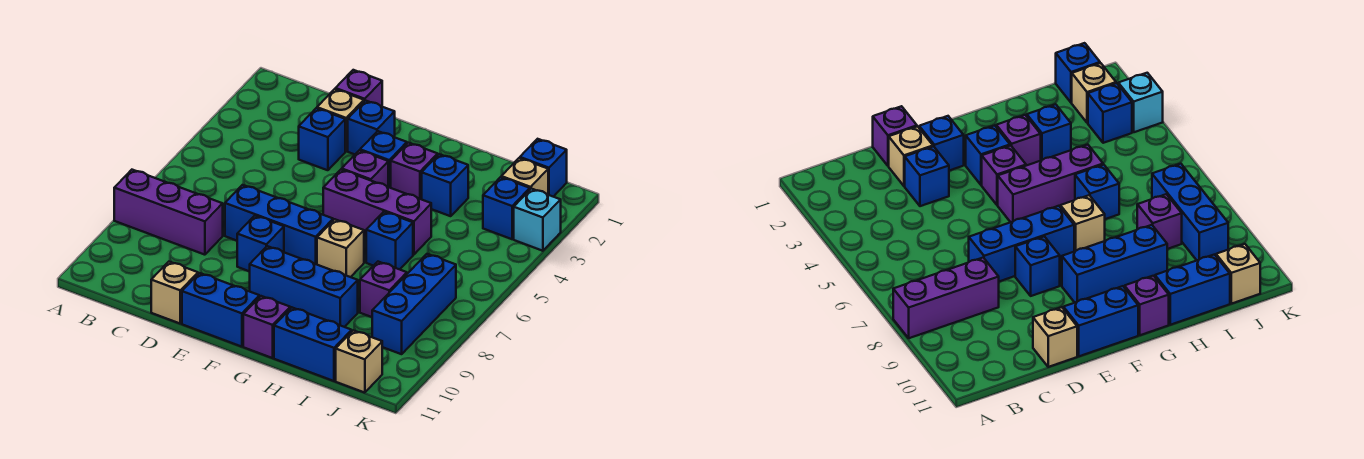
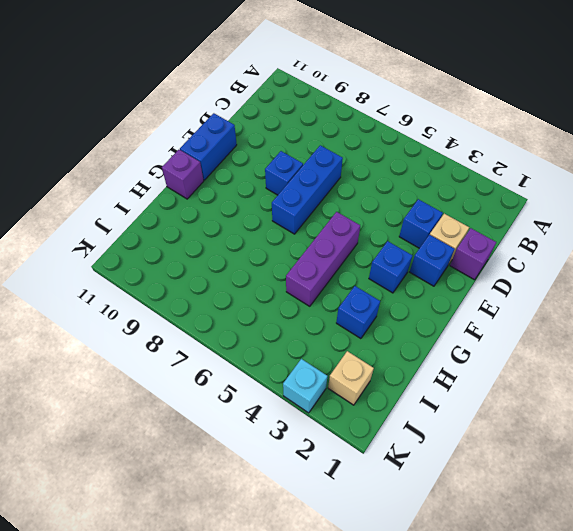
none -> purple brick A8:C8 level 1
none -> tan brick D11 level 1
none -> purple brick F4 level 1

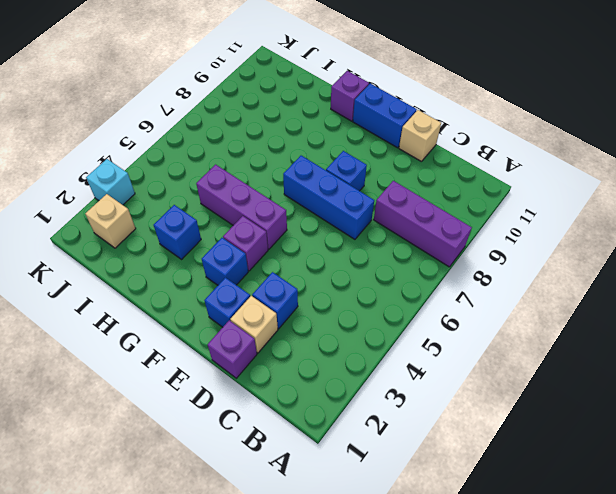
none -> blue brick F9:H9 level 1
none -> purple brick G3 level 1
none -> tan brick G7 level 1

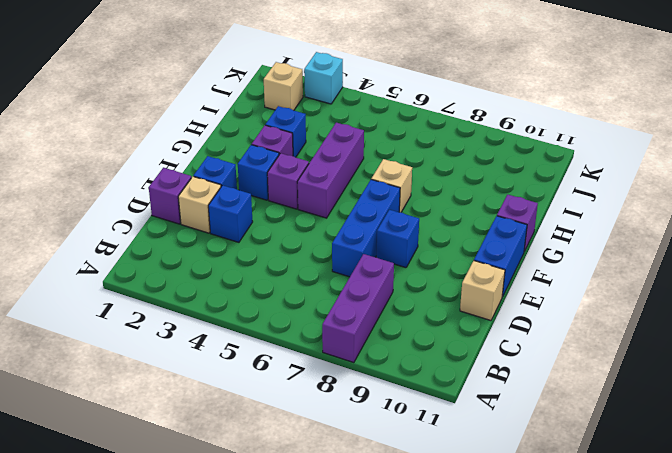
none -> blue brick F9:H9 level 1
none -> blue brick H6 level 1
none -> blue brick H11:I11 level 1

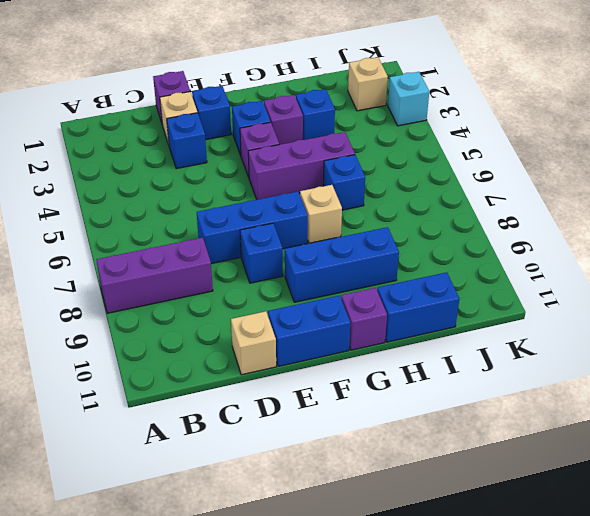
none -> purple brick I8 level 1
none -> blue brick J1 level 1
none -> blue brick J3 level 1

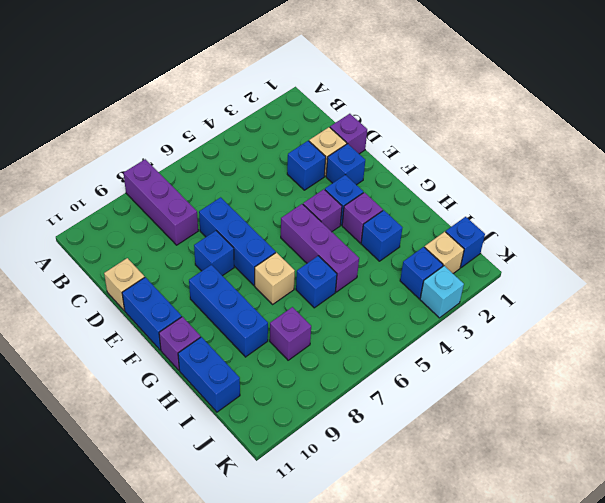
none -> blue brick J7:J9 level 1
none -> tan brick J11 level 1

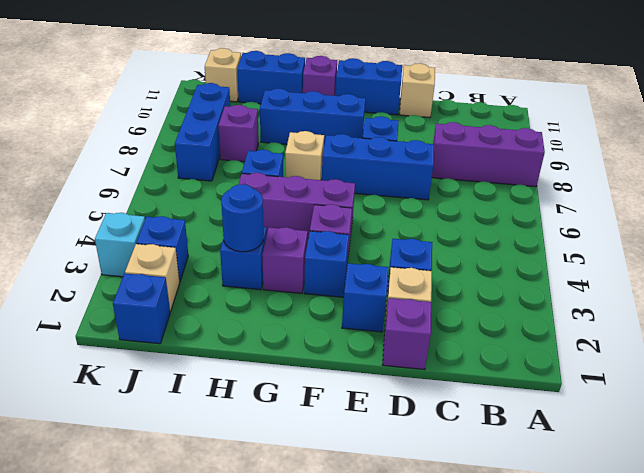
blue round brick H3 level 2 -> none

